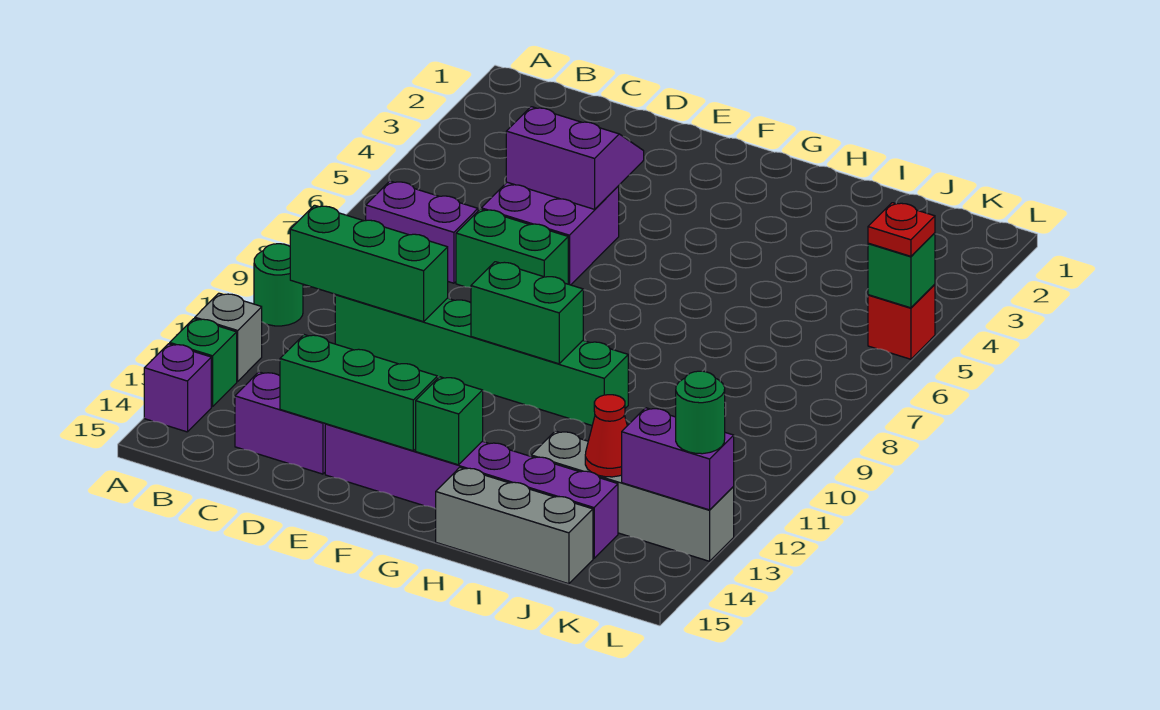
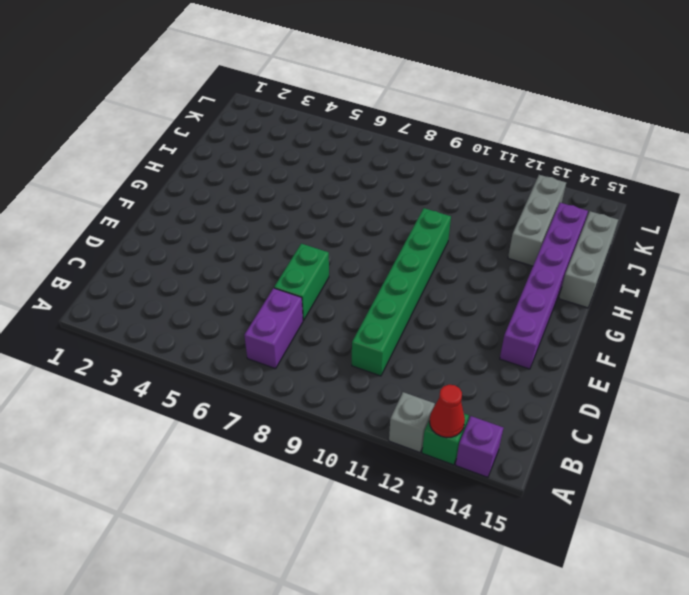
red cone A13 level 2 -> red cone J13 level 2
grey brick I13:K13 level 1 -> grey brick I13:L13 level 1
none -> green round brick A10 level 1
none -> purple brick C14:D14 level 1
none -> purple brick D5:E6 level 1

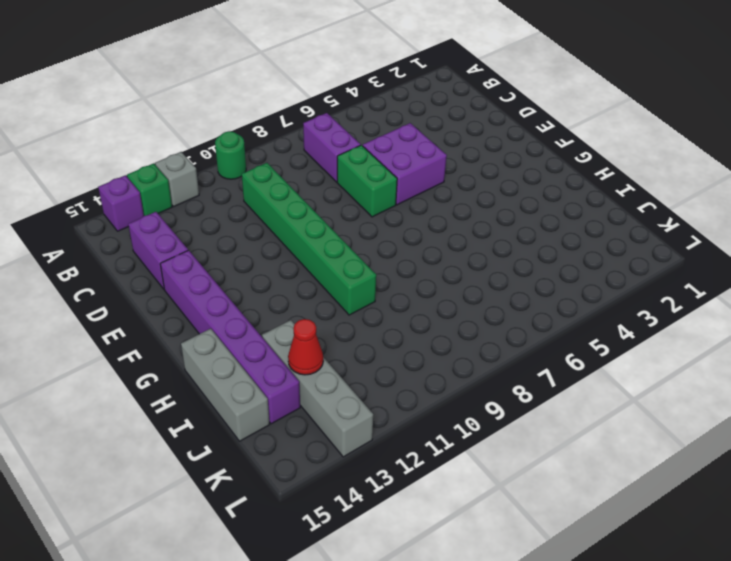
none -> red brick L5 level 1
none -> green brick B10:D10 level 2
none -> purple slope D4:E5 level 2 top 5

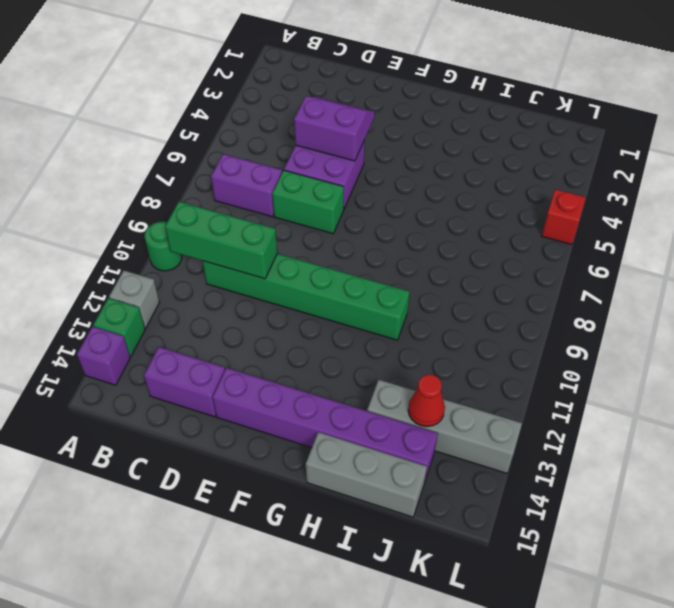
none -> green brick D14:F14 level 2
none -> green brick F10:G10 level 2
none -> green brick G14 level 2

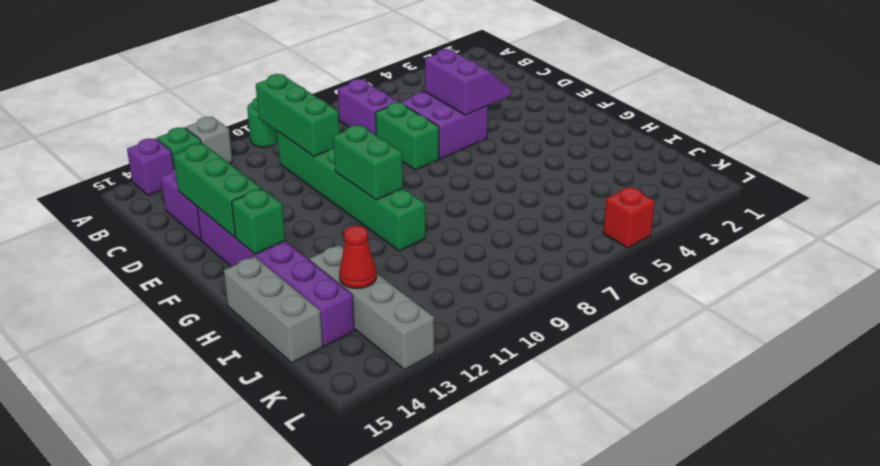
none -> purple brick K13:L13 level 2
none -> green brick L5 level 2
none -> red plate L5 level 3

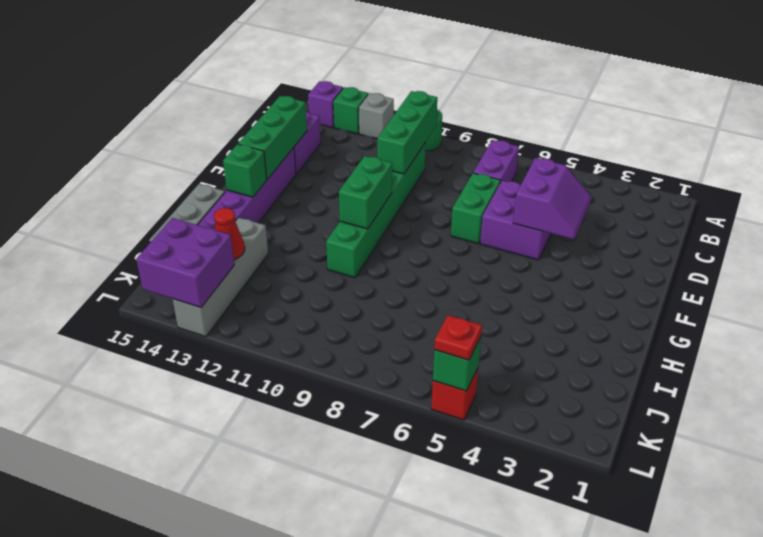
purple brick K13:L14 level 2 -> purple brick K13:L13 level 2
none -> green round brick L13 level 3

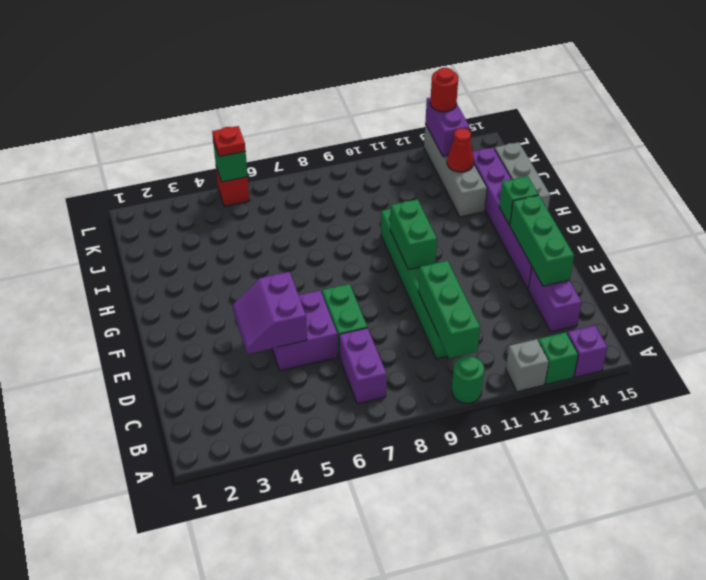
red round brick L13 level 3 -> green round brick L13 level 3

